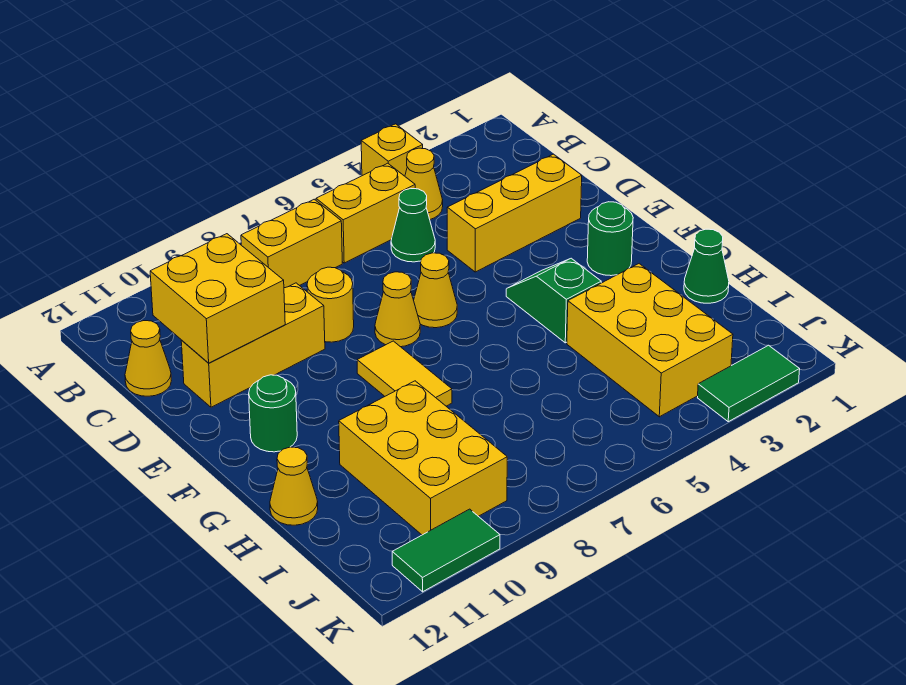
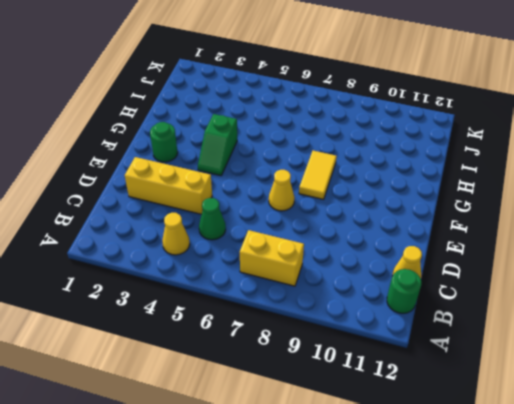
green round brick B12 level 1 -> green round brick F11 level 1
none -> yellow brick A4 level 1
none -> yellow brick B5:B6 level 1
none -> yellow round brick D8 level 1

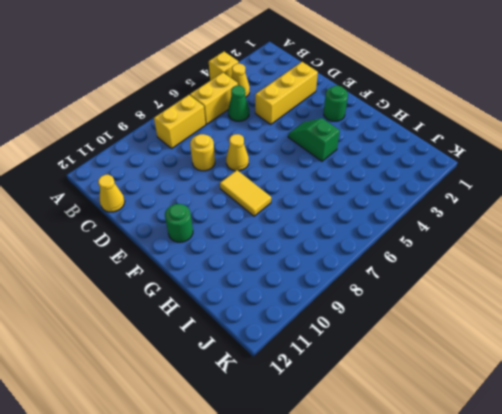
none -> yellow brick D9:D11 level 1
none -> yellow cone E6 level 1
none -> green cone H1 level 1

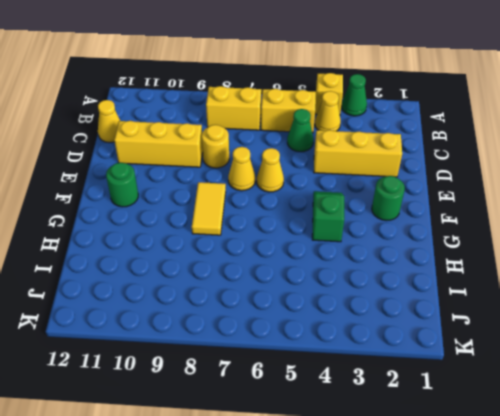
green cone A3 level 1 -> green cone H1 level 1
none -> yellow brick H3:J4 level 1
none -> yellow brick H9:J10 level 1
none -> yellow cone H12 level 1

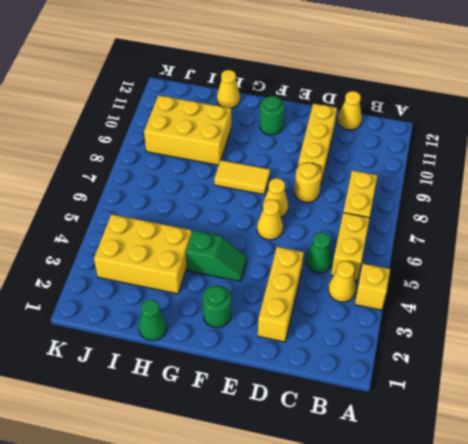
none -> green tile K2:K3 level 1
none -> green tile K10:K11 level 1
none -> yellow brick C10:D11 level 2

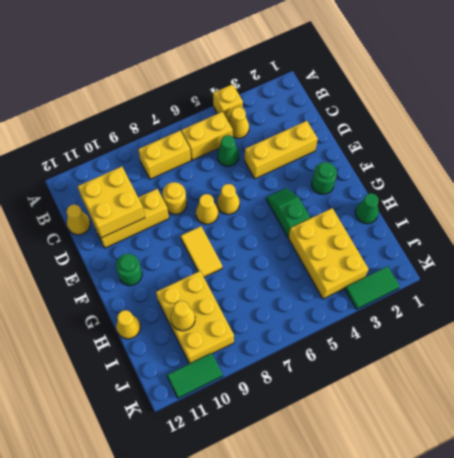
yellow cone I10 level 2 -> none

